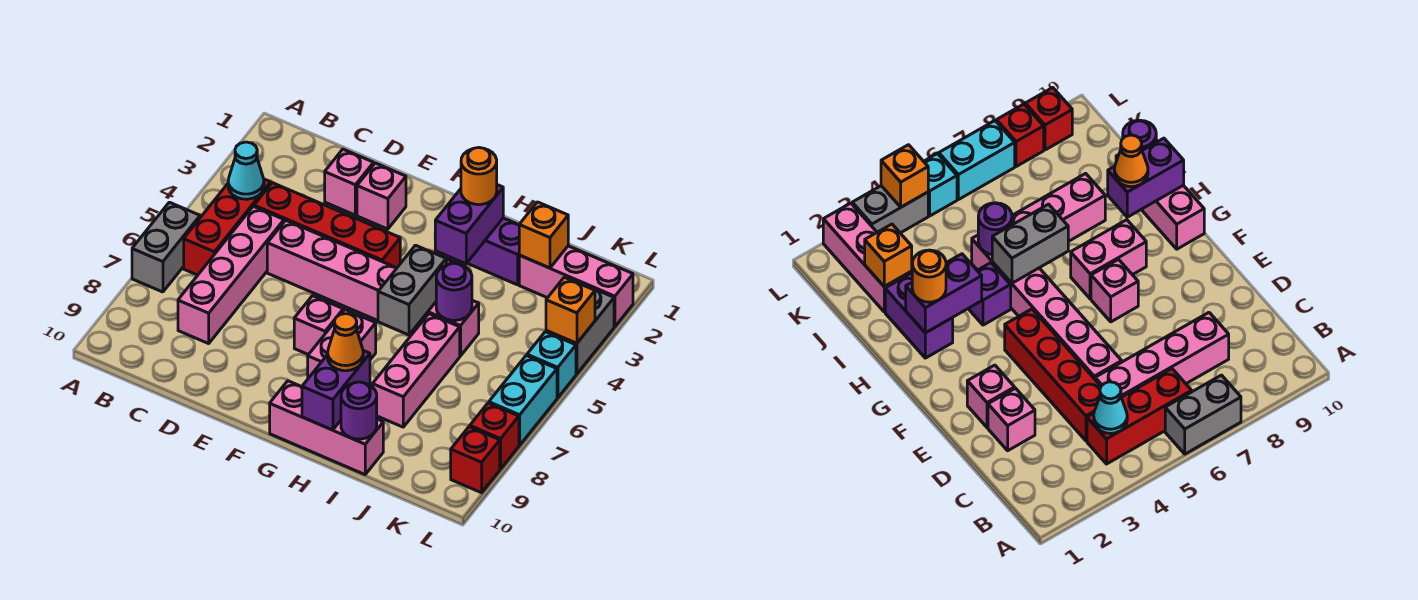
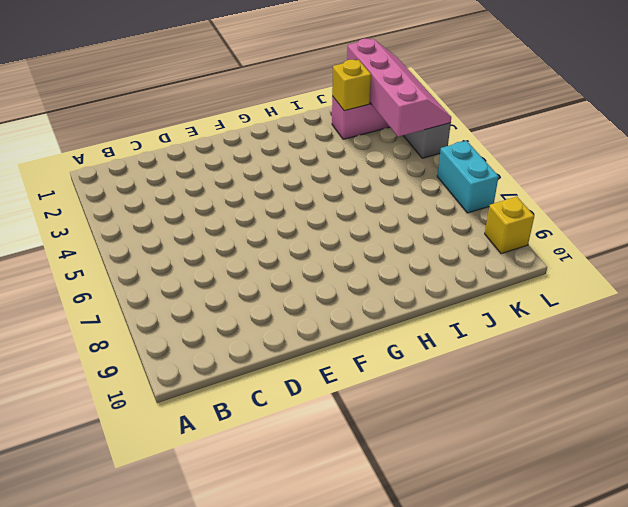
yellow brick J2 level 2 -> orange brick J2 level 2
pink slope K1:L4 level 2 top K -> orange brick L4 level 2
yellow brick L9 level 1 -> red brick L9 level 1
none -> grey brick A6:A7 level 1
none -> red brick B4:B6 level 1
none -> red brick C4:F4 level 1

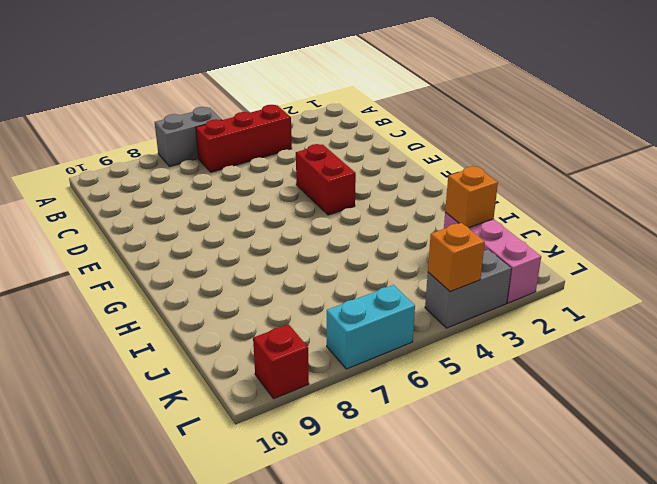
red brick E4:F4 level 1 -> red brick C4:F4 level 1
none -> pink brick C5:C8 level 1
none -> pink brick D2 level 1
none -> pink brick D5:I5 level 1

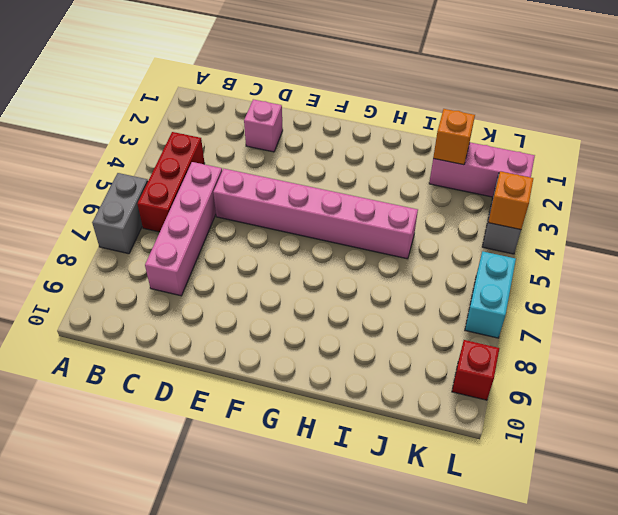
none -> red brick C4:F4 level 1
none -> pink brick E2 level 1
none -> pink brick F7 level 1

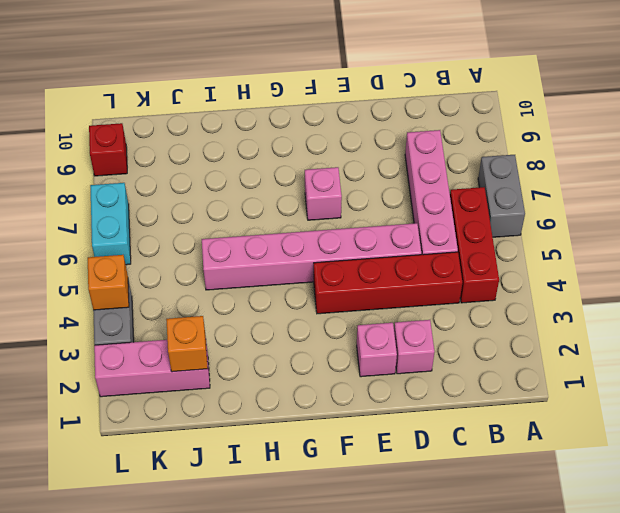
none -> pink brick G7:G8 level 1
none -> pink brick G10:I10 level 1
none -> purple brick H2:I2 level 1

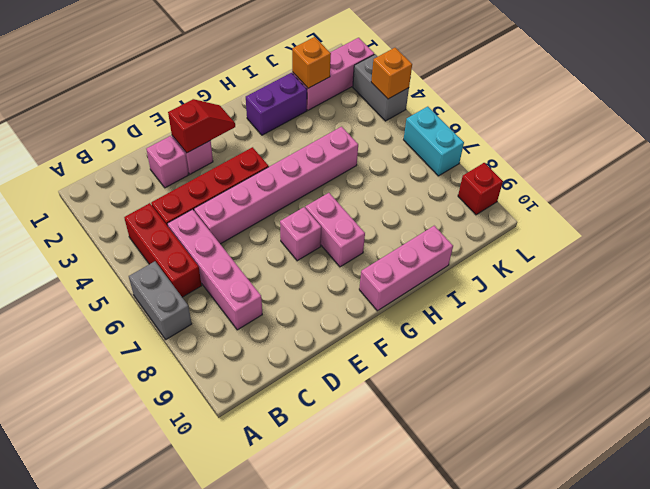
red slope E2:F2 level 2 top E -> none
none -> purple brick H4 level 1
none -> pink brick I6:I8 level 1
none -> cyan brick L5 level 1

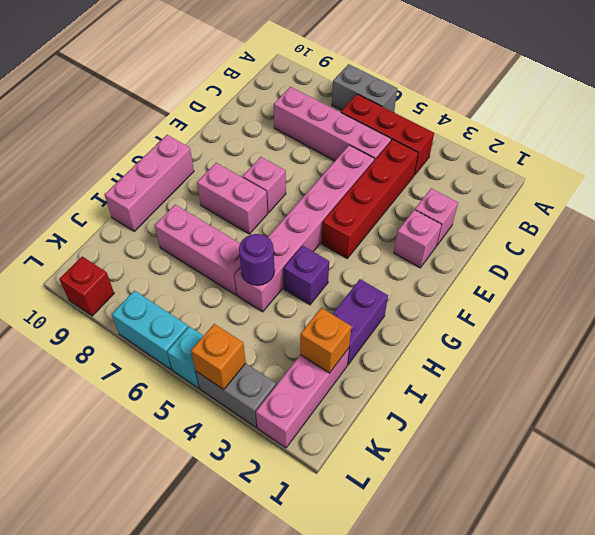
none -> red brick L8 level 1
none -> cyan cone B4 level 2
none -> purple brick H2:H3 level 2

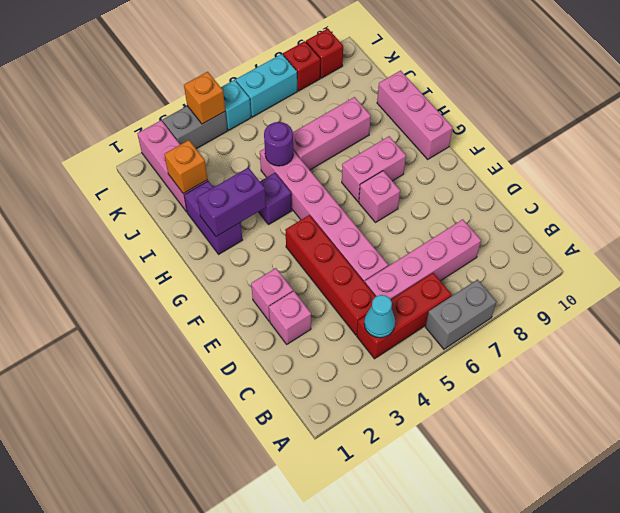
none -> grey brick H5:H6 level 2
none -> purple brick H9:H10 level 2
none -> purple round brick I10 level 2

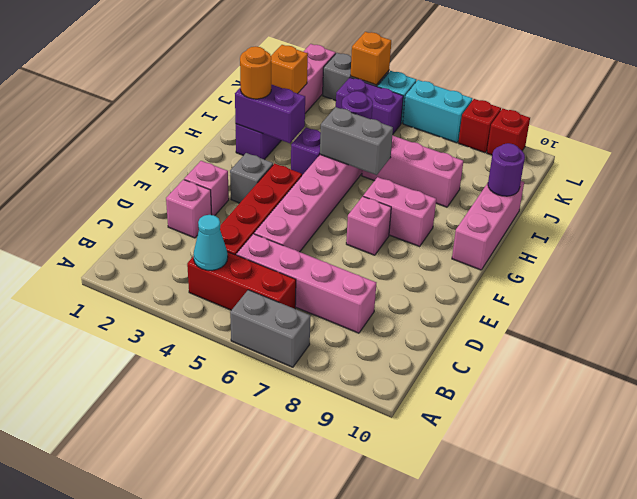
grey brick F3 level 1 -> none
purple brick K4:K5 level 1 -> purple brick H9:H10 level 2
none -> orange cone H9 level 3

